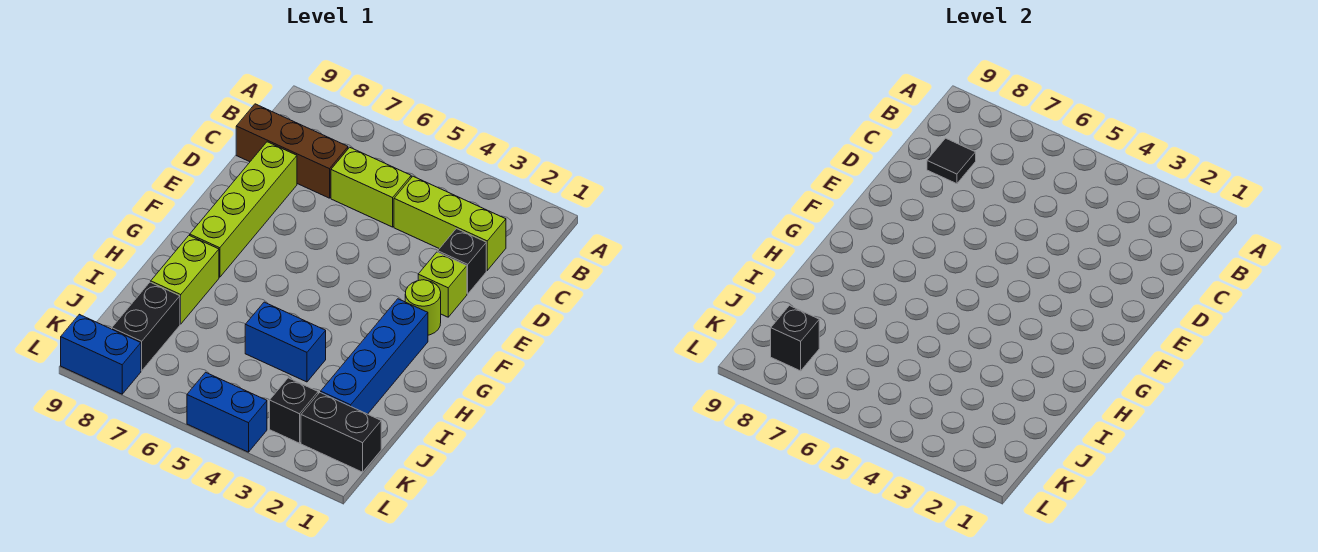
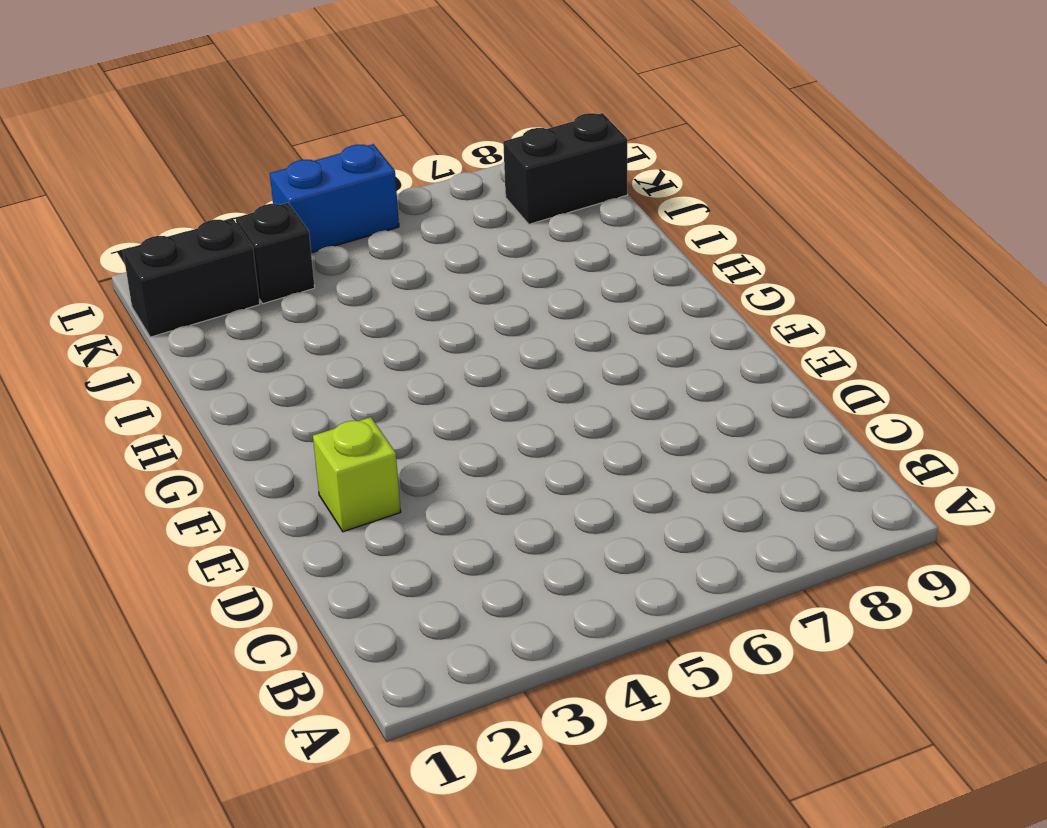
black brick K8:K9 level 1 -> black brick J8:K8 level 1
none -> lime brick C2:C4 level 1
none -> lime brick C5:C6 level 1
none -> brown brick C7:C9 level 1

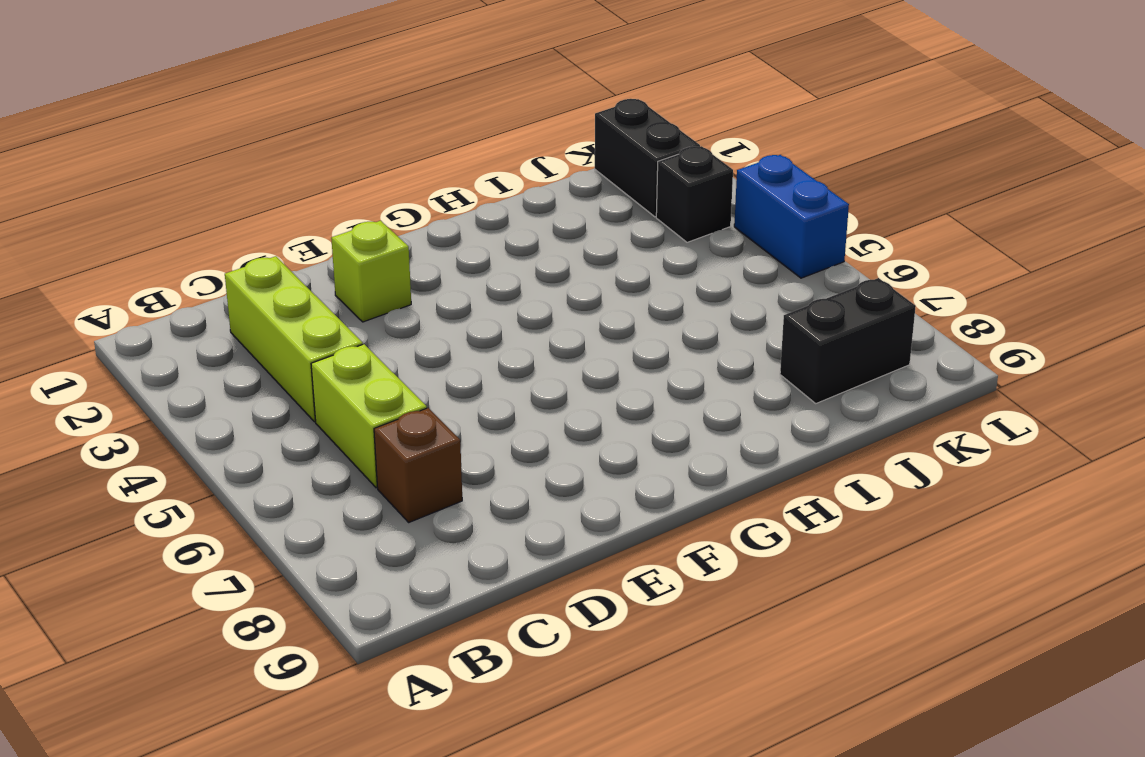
brown brick C7 level 1 -> brown brick C7:C9 level 1
none -> black brick D2 level 1
none -> lime brick D8:G8 level 1
none -> lime round brick F2 level 1

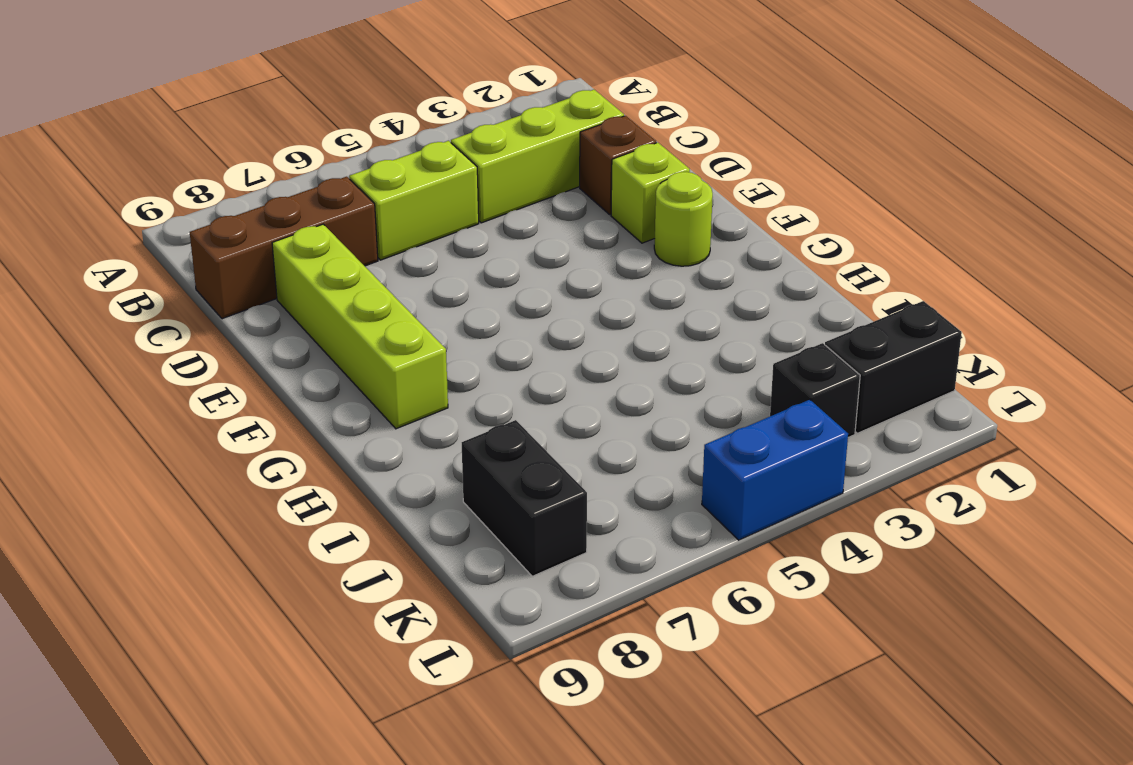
brown brick D2 level 1 -> black brick D2 level 1
none -> blue brick G2:J2 level 1
none -> lime brick H8:I8 level 1
none -> blue brick I4:I5 level 1

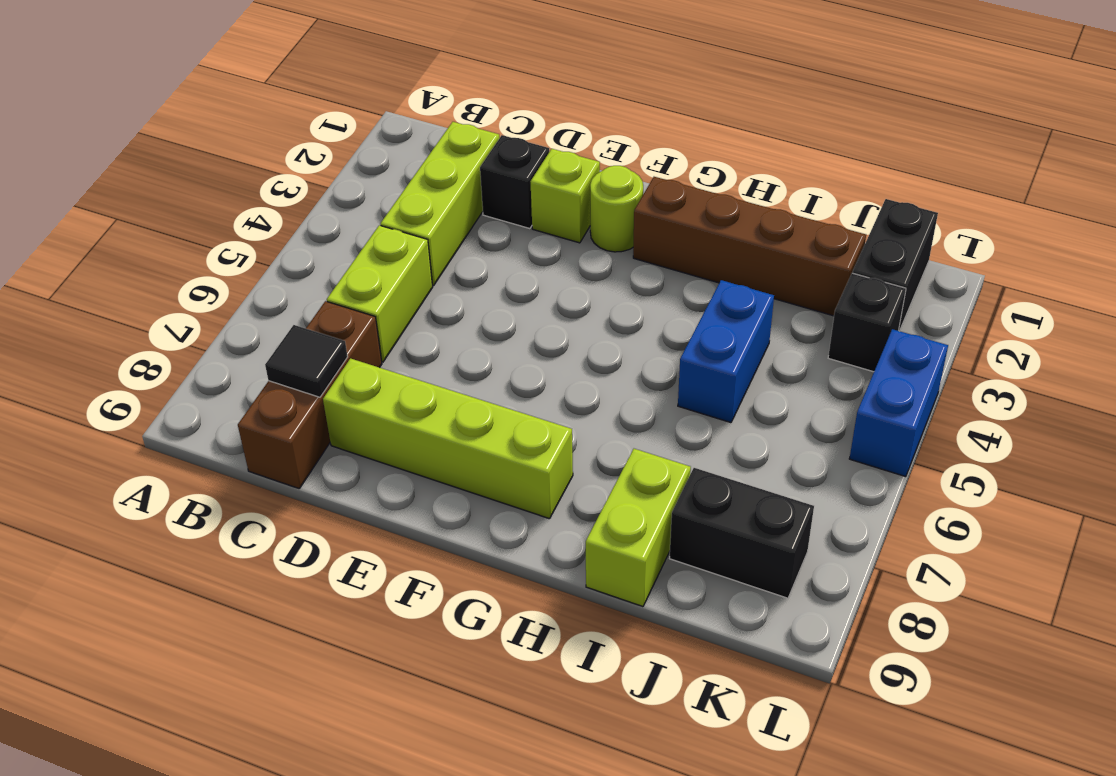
brown brick G2:J2 level 1 -> blue brick G2:J2 level 1
lime brick I8:I9 level 1 -> lime brick H8:I8 level 1
none -> blue brick L8:L9 level 1
none -> black brick K8 level 2

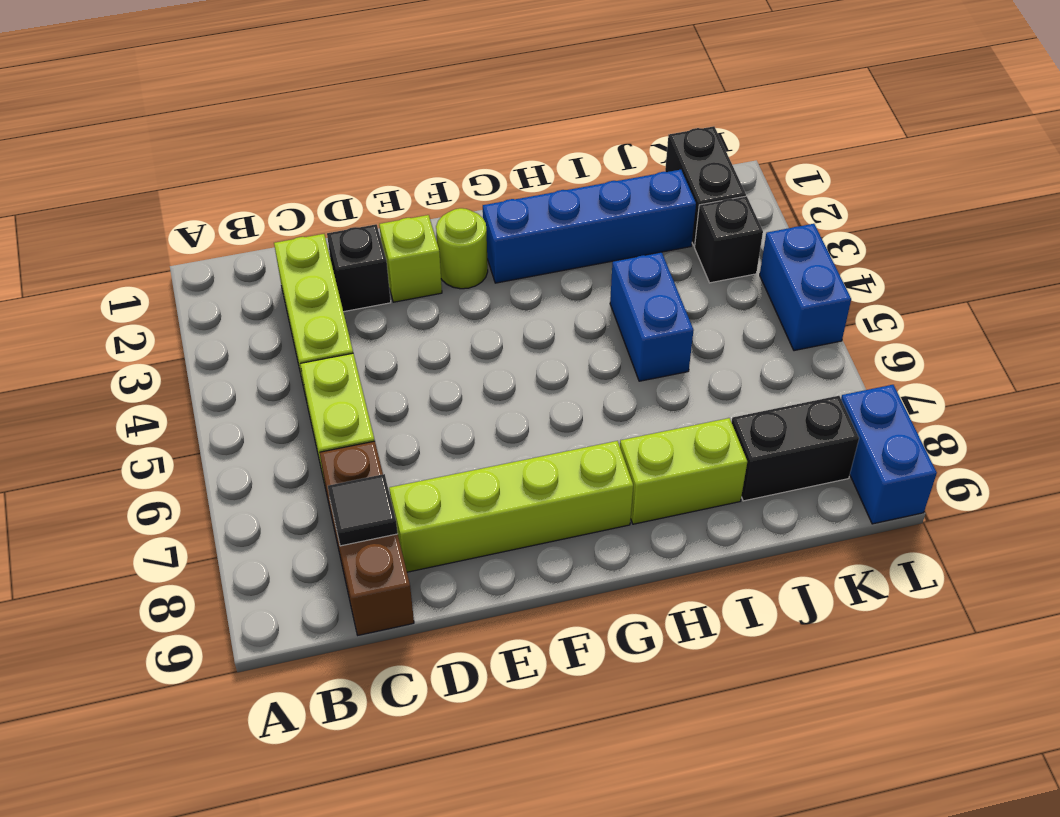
none -> black brick K8 level 2

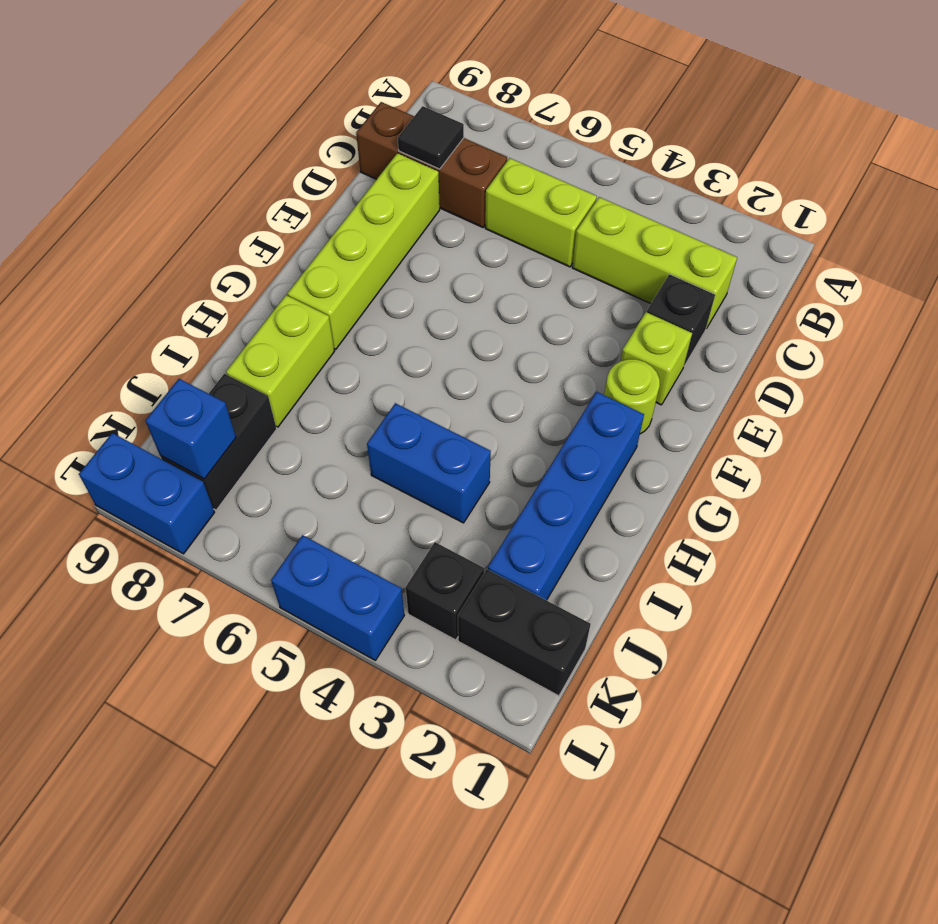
blue brick K8 level 2 -> black brick K8 level 2

